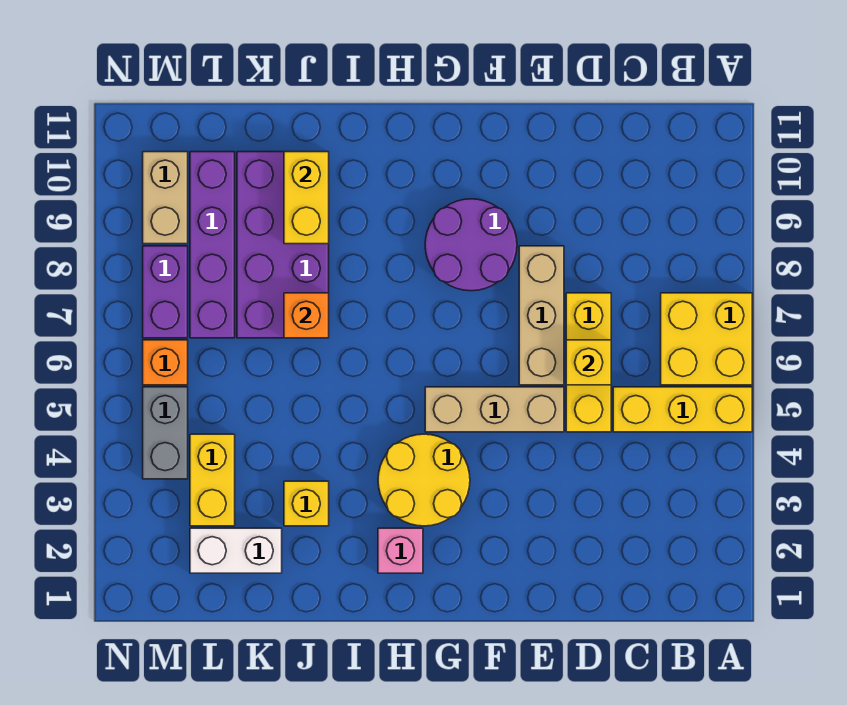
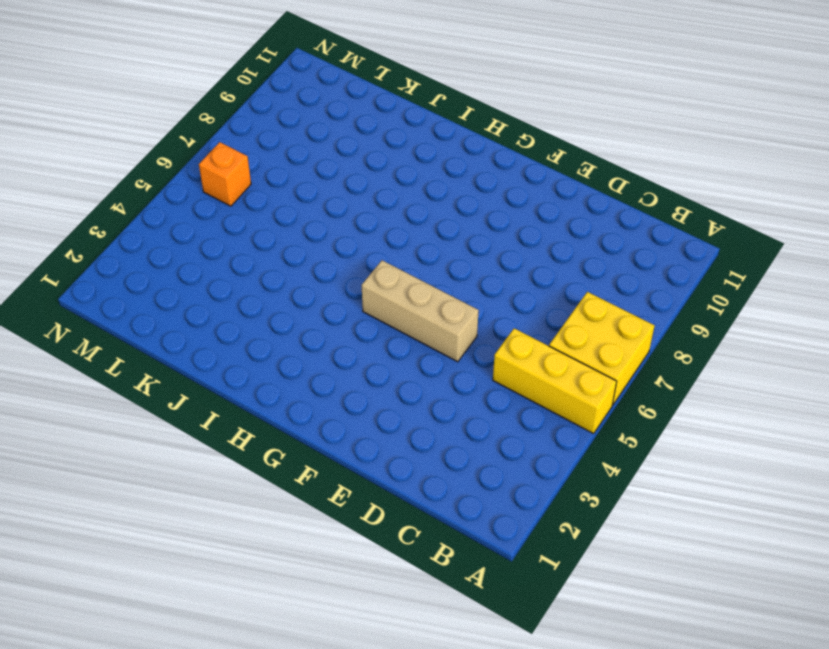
none -> yellow brick D5:D7 level 1
none -> tan brick E6:E8 level 1
none -> purple round brick F8:G9 level 1

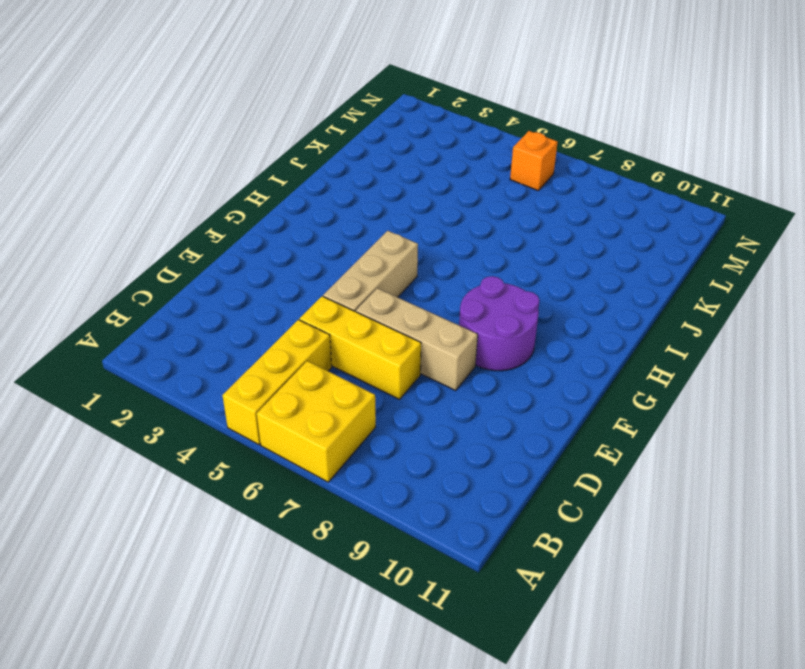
none -> yellow round brick G3:H4 level 1
none -> pink brick H2 level 1
none -> yellow brick J3 level 1

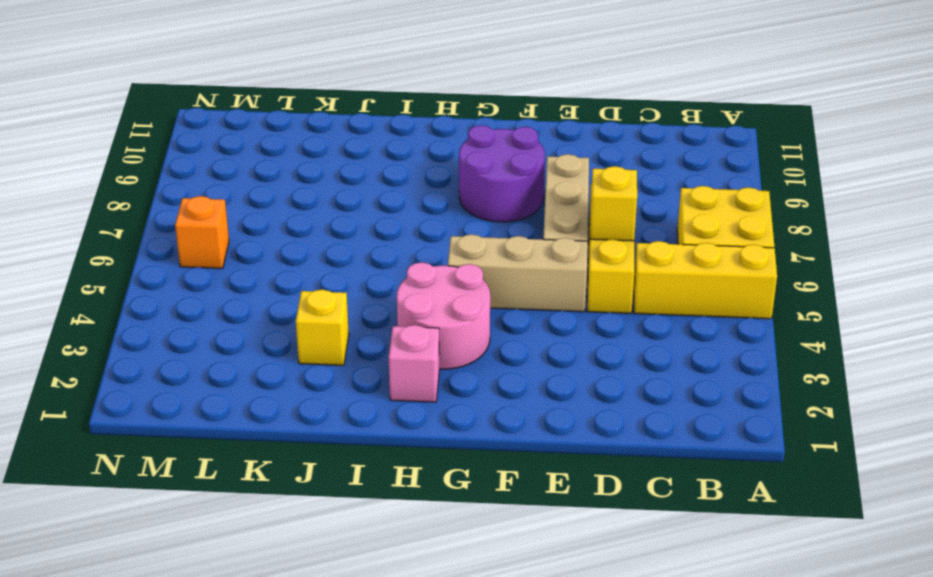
pink round brick G3:H4 level 1 -> yellow round brick G3:H4 level 1
none -> purple brick J7:K10 level 1
none -> white brick K2:L2 level 1
none -> yellow brick L3:L4 level 1

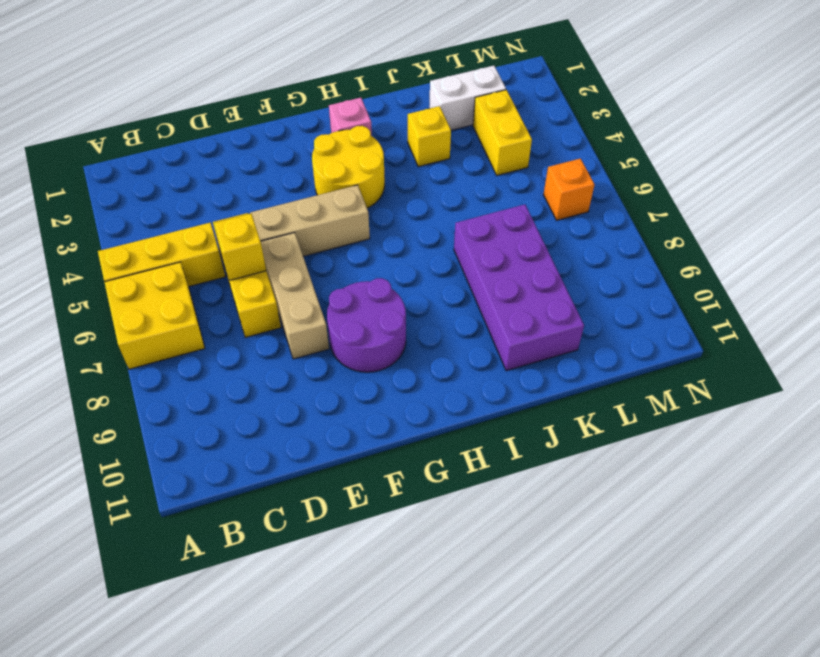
none -> purple brick L7:L10 level 1
none -> grey brick M4:M5 level 1
none -> purple brick M7:M8 level 1

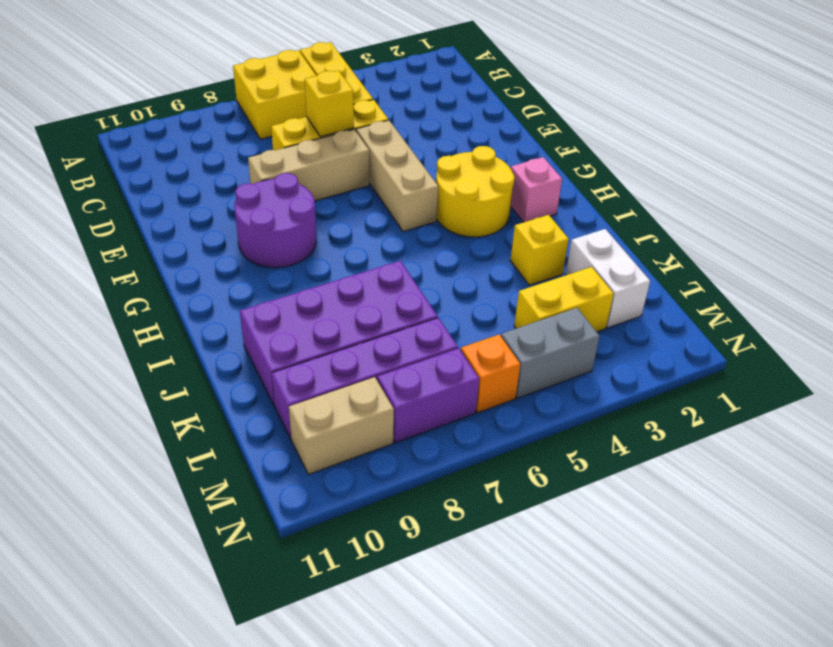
none -> orange brick J7 level 2
none -> yellow brick J9:J10 level 2

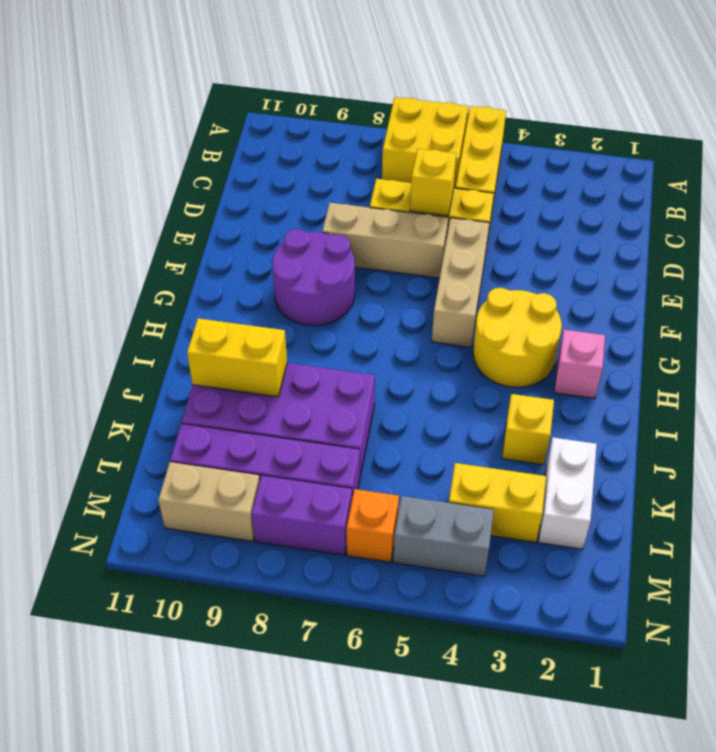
none -> orange brick J7 level 2

